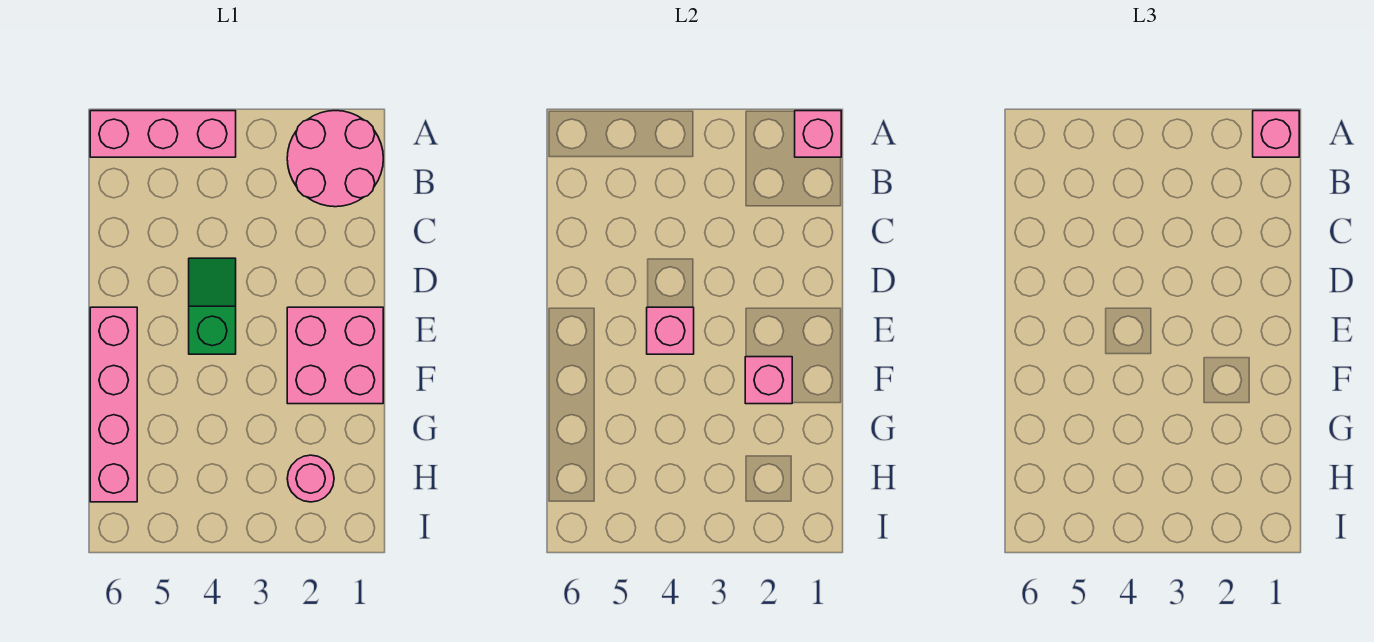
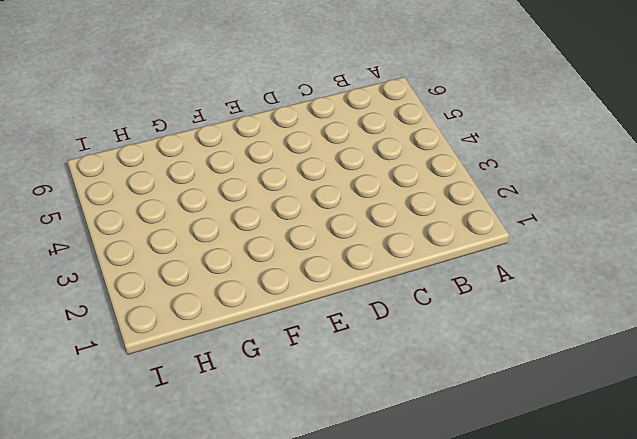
none -> pink round brick A1:B2 level 1
none -> pink brick A4:A6 level 1

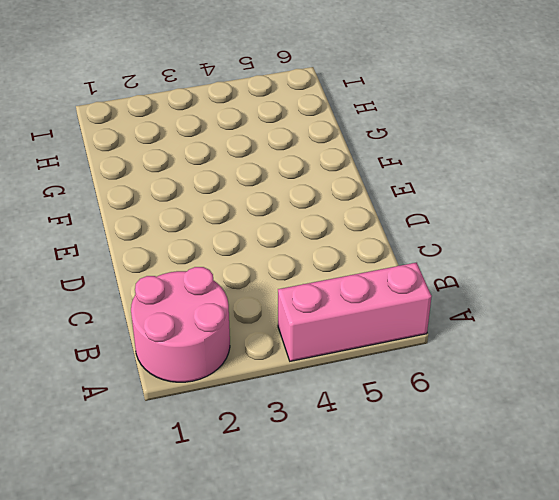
none -> green slope D4:E4 level 1 top E
none -> pink brick E1:F2 level 1

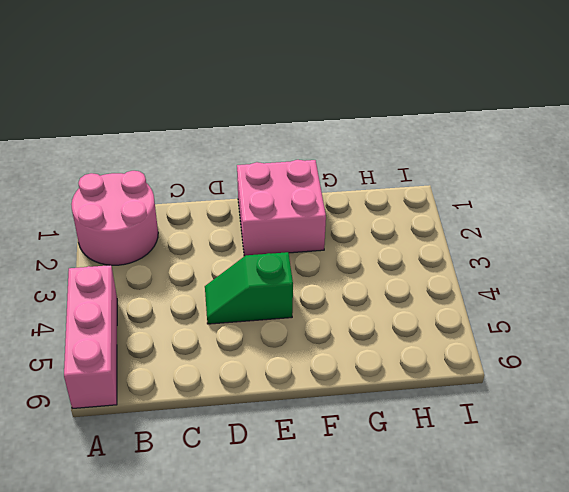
none -> pink brick E6:H6 level 1
none -> pink round brick H2 level 1

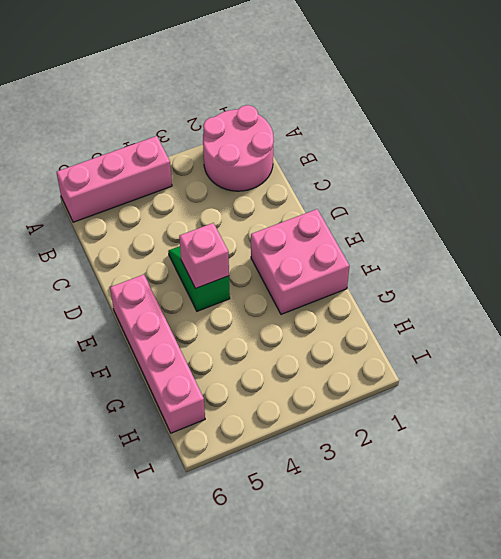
none -> pink round brick H2 level 1
none -> pink brick A1 level 2

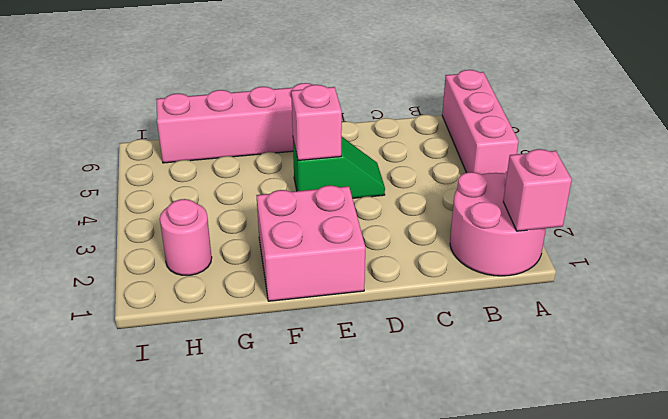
none -> pink brick F2 level 2
none -> pink brick A1 level 3

